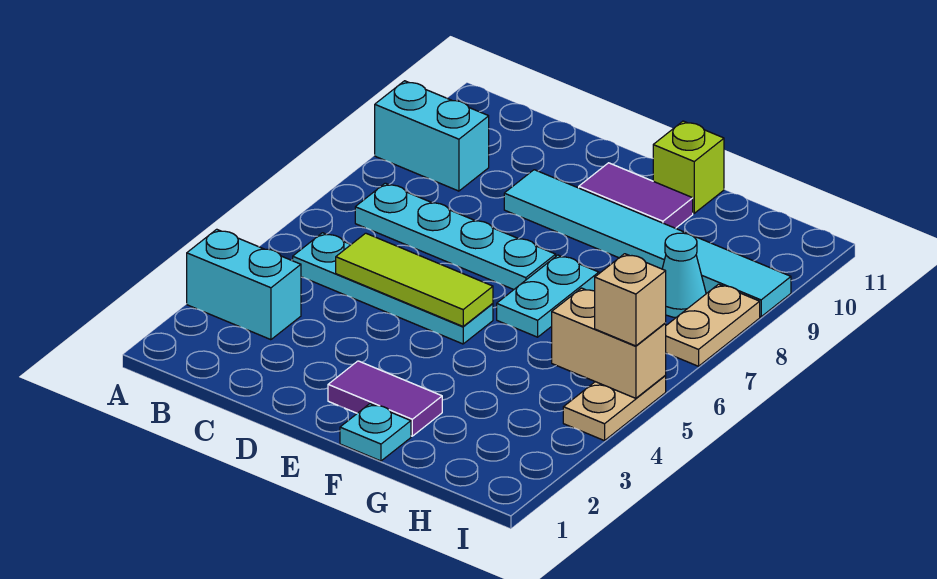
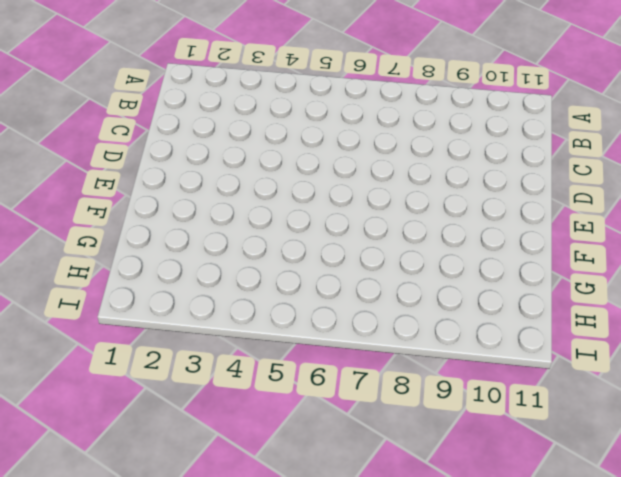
none -> cyan brick A3:B3 level 1
none -> cyan brick A9:B9 level 1
none -> cyan plate B5:E5 level 1

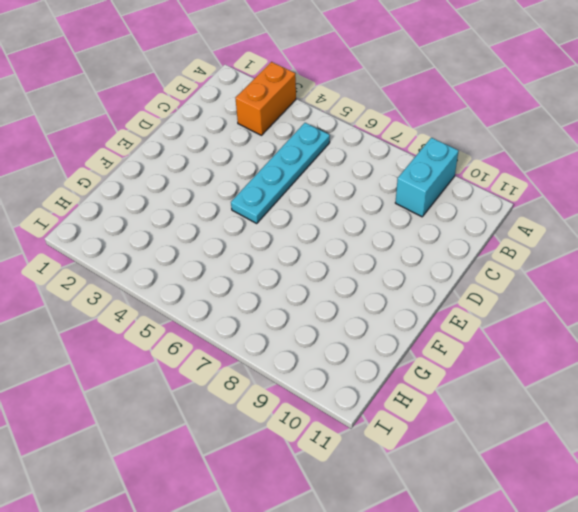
orange brick A3:B3 level 1 -> cyan brick A3:B3 level 1
none -> cyan plate B7:E7 level 1
none -> cyan tile D9:I9 level 1
none -> purple tile E2:F2 level 1

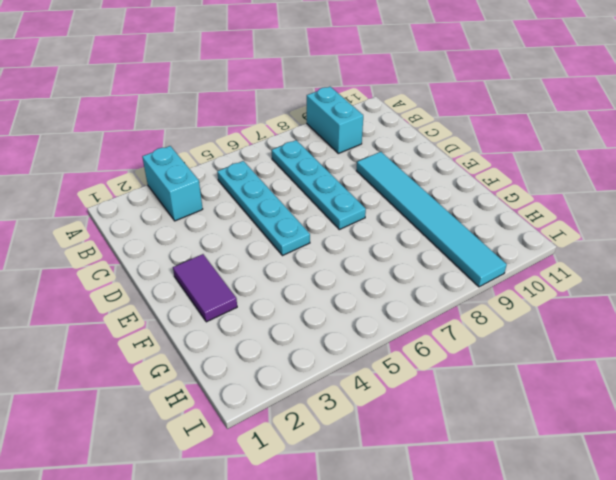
none -> purple tile E10:F10 level 1
none -> cyan plate F1 level 1
none -> cyan plate F6:F7 level 1

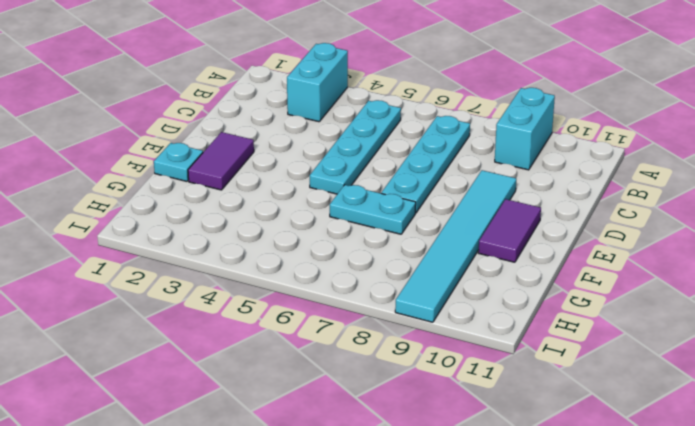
none -> lime brick F11 level 1
none -> cyan cone H8 level 1
none -> tan plate I4:I5 level 1

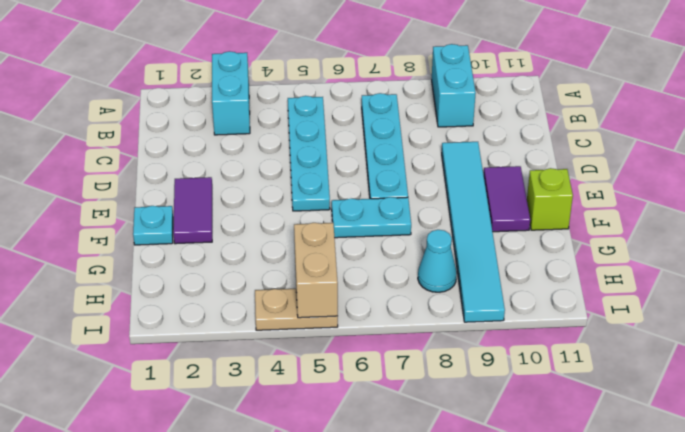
none -> tan plate I7:I8 level 1
none -> lime tile C5:E5 level 2
none -> tan brick I5 level 3

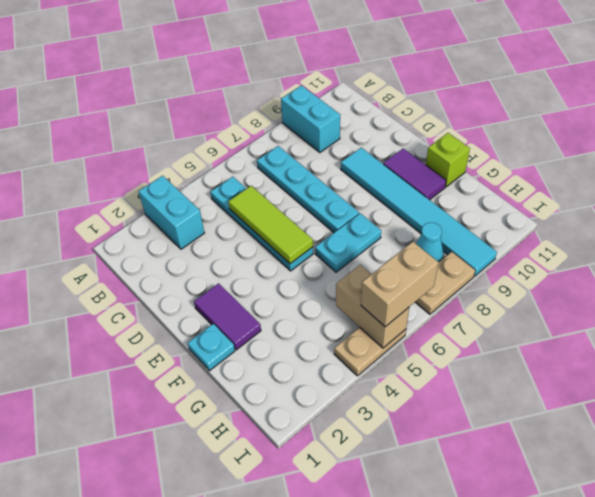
tan brick I5:I6 level 3 -> tan brick I5 level 3

